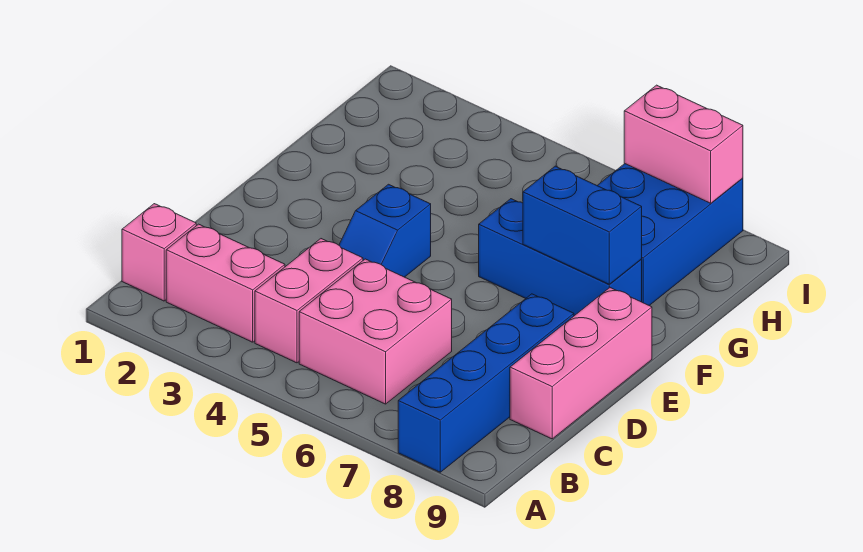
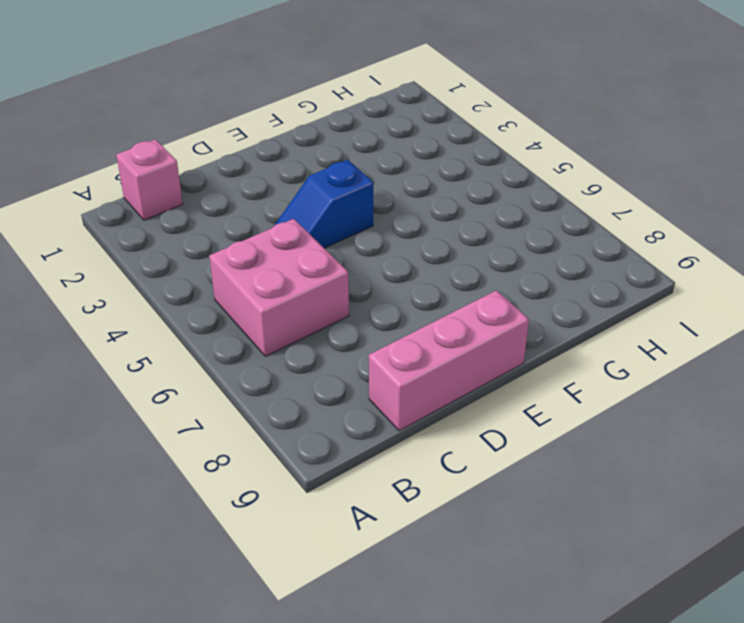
none -> blue brick A8:D8 level 1
none -> pink brick B2:B3 level 1

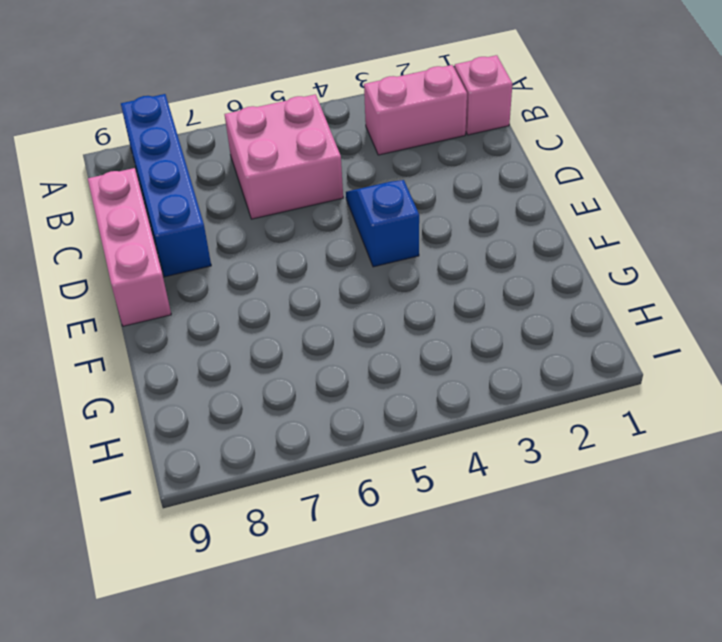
none -> pink brick B4:C4 level 1
none -> blue brick F6:F8 level 1

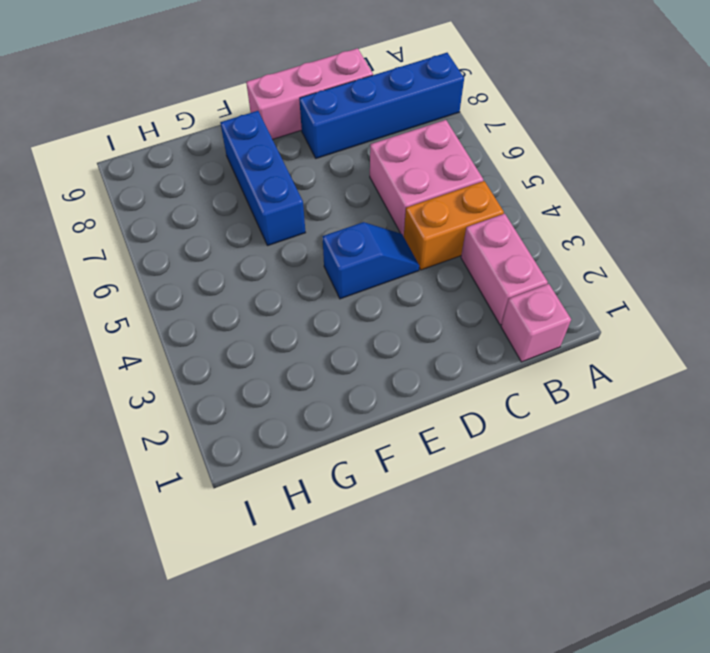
orange brick B4:C4 level 1 -> pink brick B4:C4 level 1
none -> blue brick G7:I8 level 1
none -> blue brick F7:F8 level 2

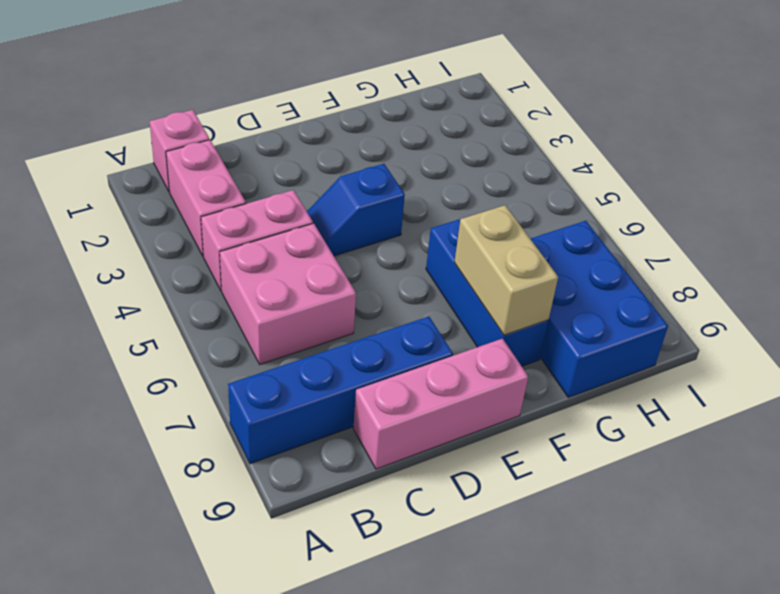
tan brick F7:F8 level 2 -> blue brick F7:F8 level 2
blue brick G7:H9 level 1 -> blue brick G7:I8 level 1
none -> pink brick I7:I8 level 2

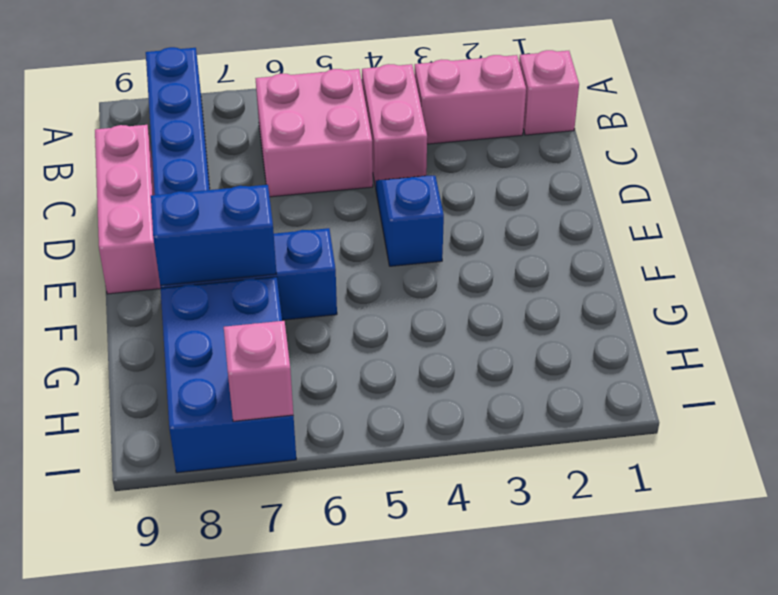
pink brick I7 level 2 -> pink brick I7:I8 level 2

